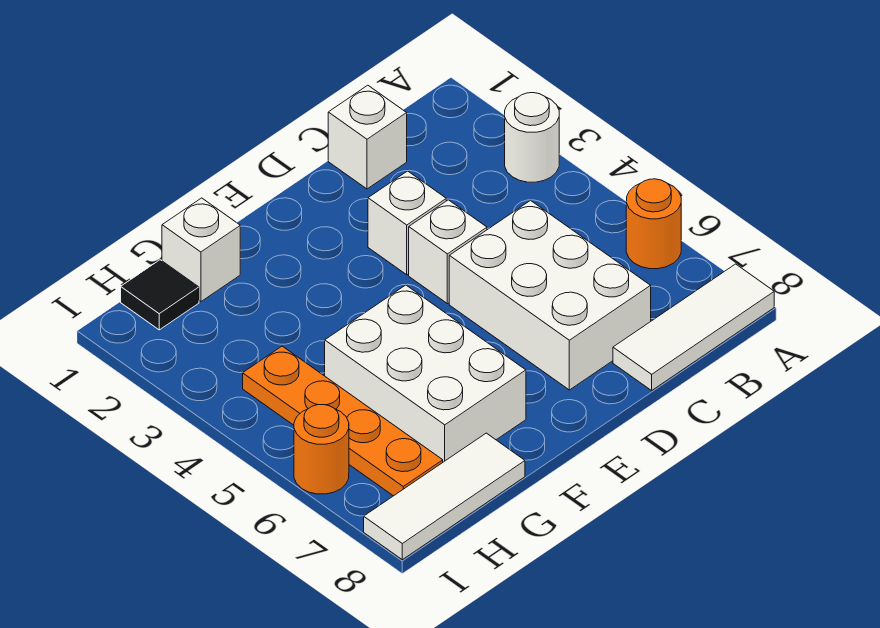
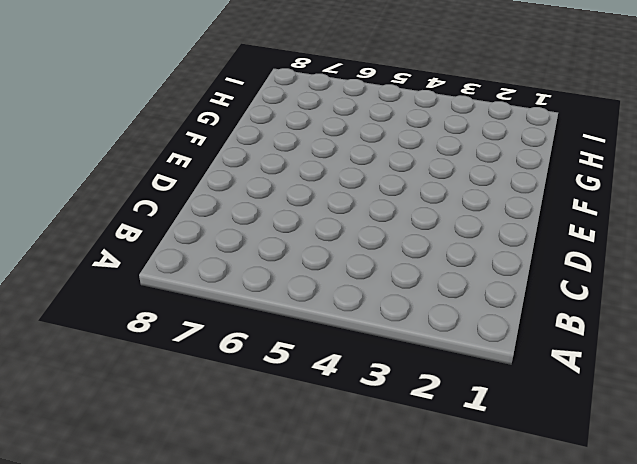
none -> white round brick A3 level 1
none -> orange round brick A6 level 1
none -> white tile A8:C8 level 1

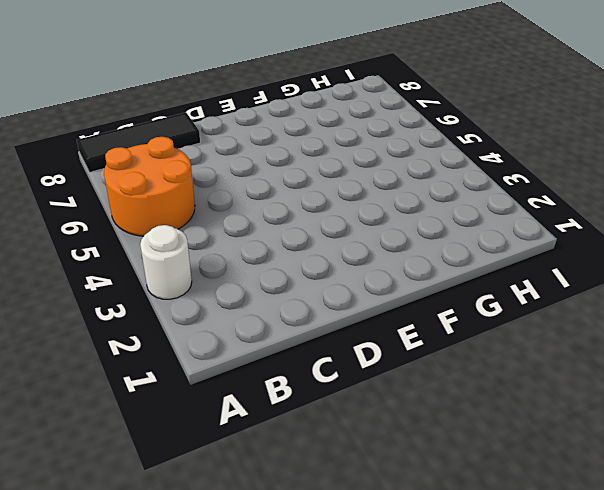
orange round brick A5:B6 level 1 -> orange round brick A6 level 1
black tile A8:C8 level 1 -> white tile A8:C8 level 1
none -> white brick C1 level 1
none -> white brick C5:D7 level 1
none -> white brick D3 level 1

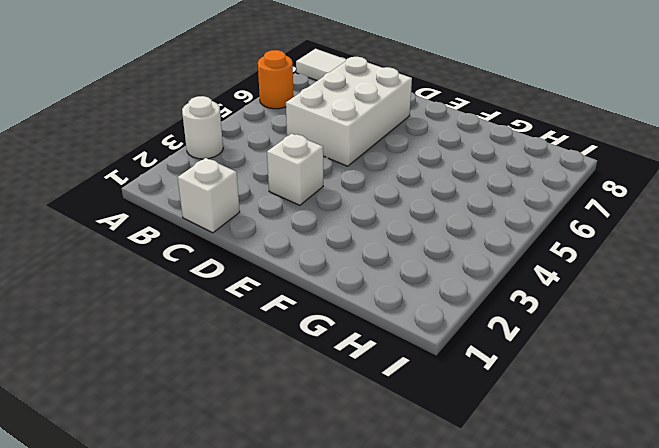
none -> white brick D4 level 1
none -> white brick F5:G7 level 1
none -> white brick G1 level 1

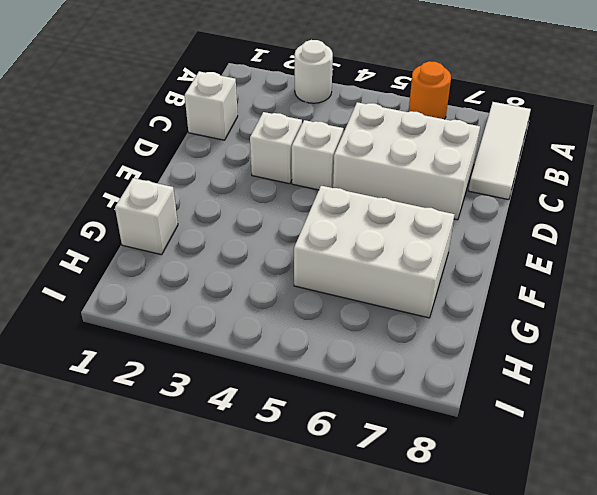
none -> white tile G8:I8 level 1
none -> black tile H1 level 1
none -> orange plate H4:H7 level 1

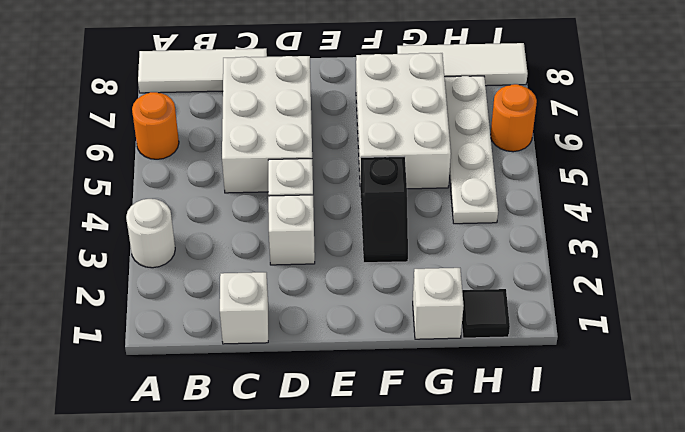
black slope F3:F4 level 1 top 4 -> none
white plate H4:H7 level 1 -> orange plate H4:H7 level 1

